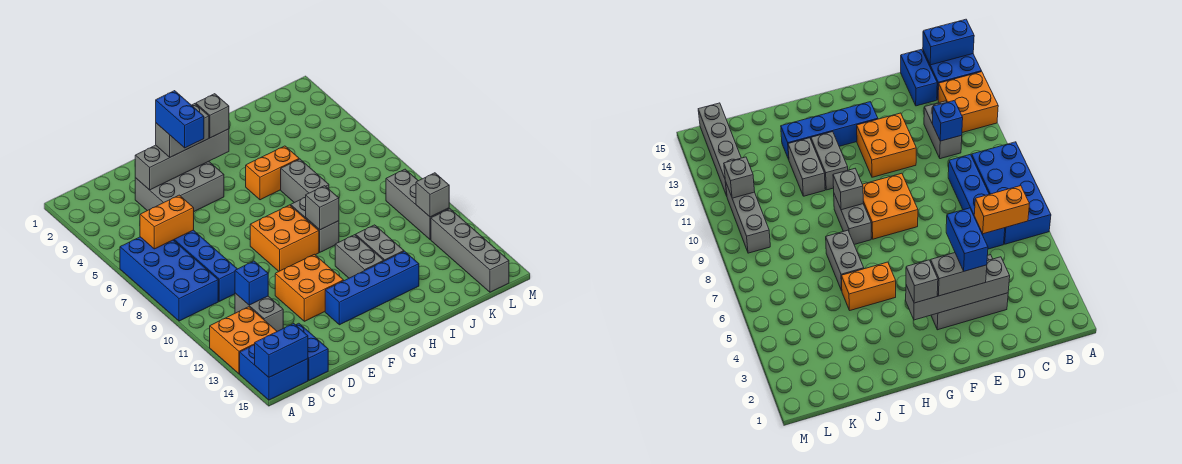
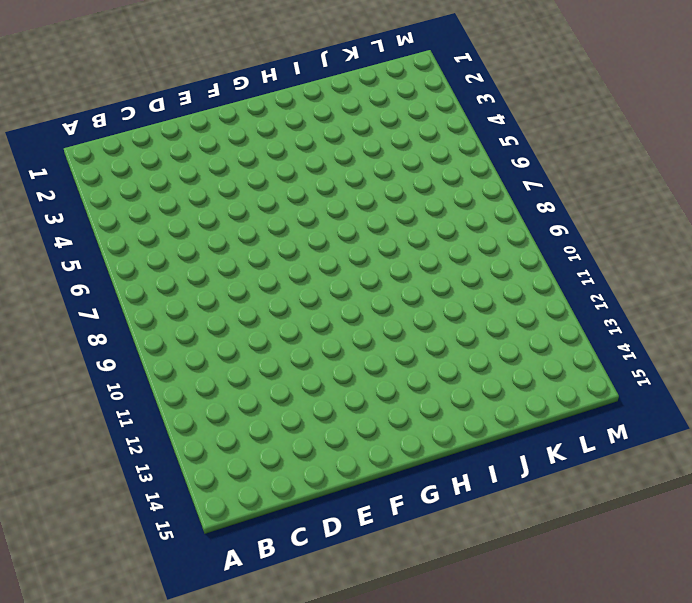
none -> blue brick A6:B9 level 1
none -> orange brick A12:B13 level 1
none -> blue brick A14:B15 level 1

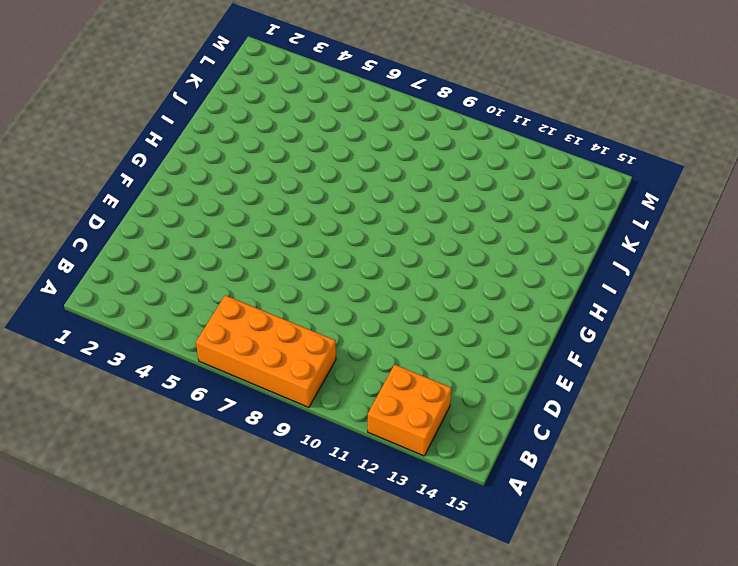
orange brick A6:B9 level 1 -> blue brick A6:B9 level 1
none -> blue brick A14:B15 level 1
none -> blue brick C6:C9 level 1
none -> grey brick C11:C12 level 1

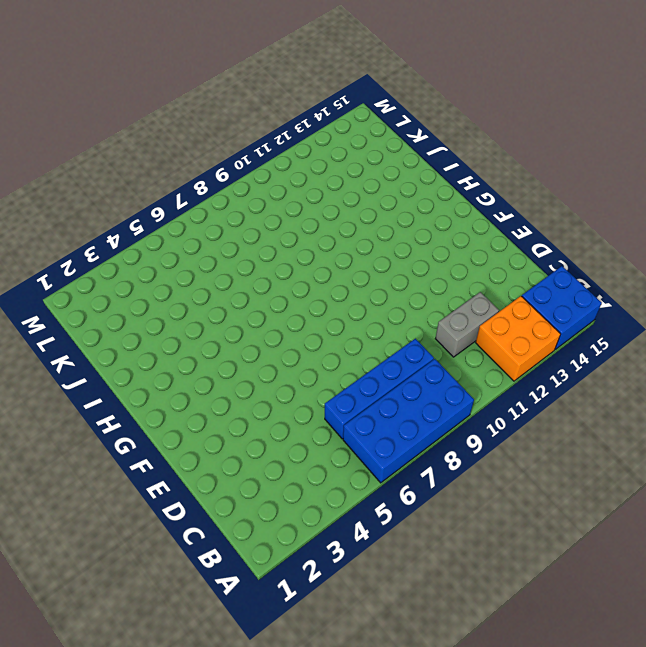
none -> blue brick C14:C15 level 1
none -> grey brick D3:F4 level 1
none -> orange brick E11:F12 level 1

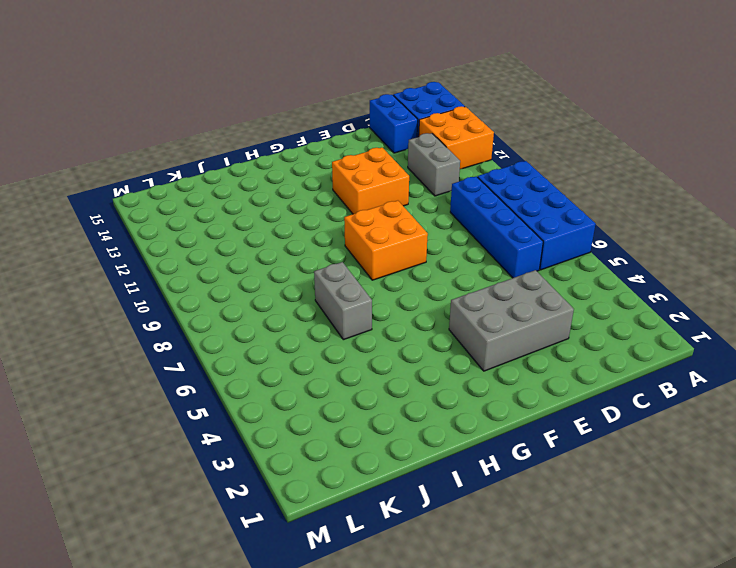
none -> blue brick F13:I13 level 1
none -> orange brick H5:I5 level 1
none -> grey brick H8:H9 level 1

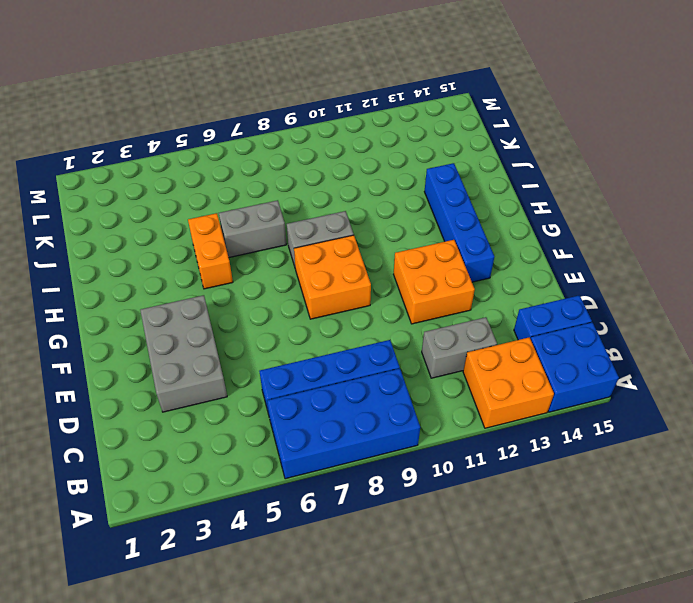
none -> grey brick H11:H12 level 1
none -> grey brick I11:I12 level 1
none -> grey brick L9:L11 level 1

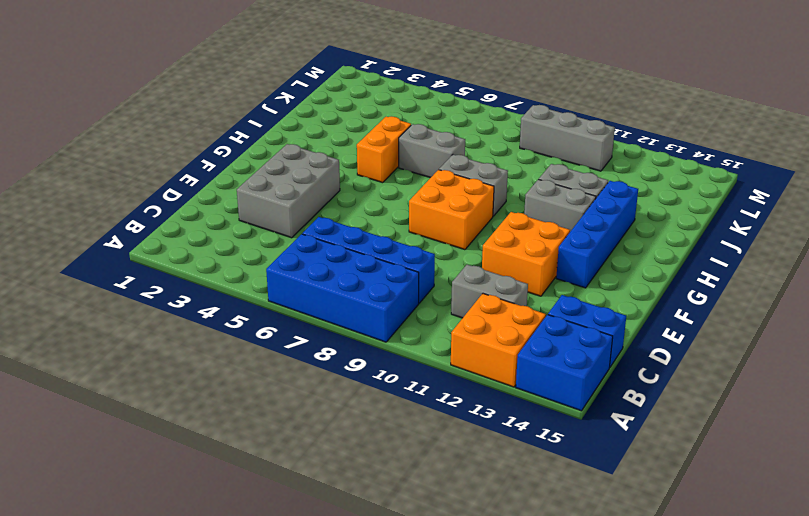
none -> grey brick L12:L15 level 1
none -> blue brick A15:B15 level 2
none -> orange brick B6:C6 level 2

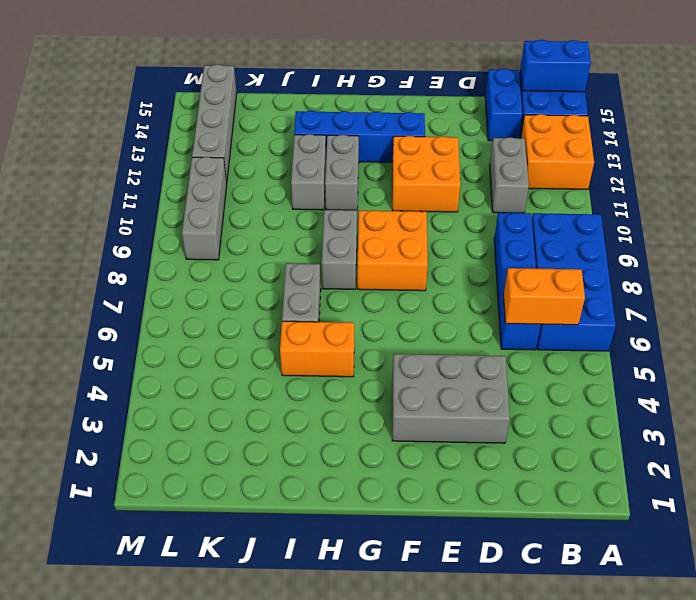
none -> blue brick C11 level 2
none -> grey brick D3:G3 level 2
none -> grey brick H9 level 2

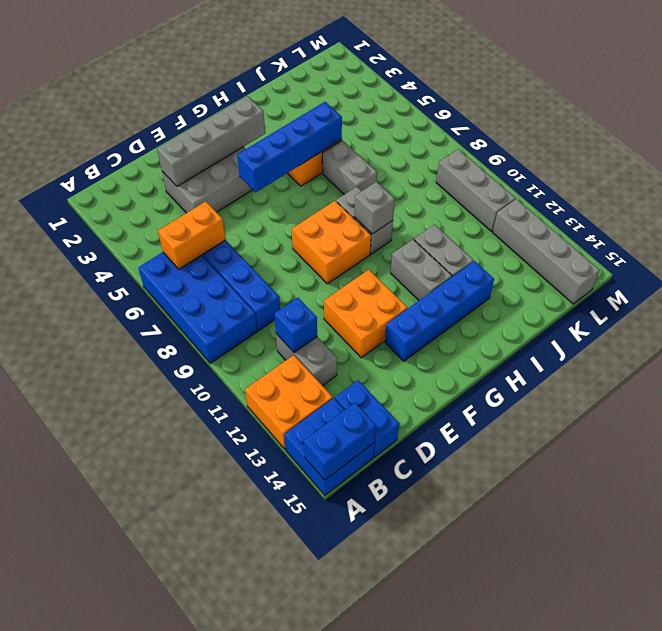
blue brick F5:I5 level 2 -> none
none -> grey brick L11 level 2
none -> grey brick E3:F3 level 3
none -> grey brick G3 level 3

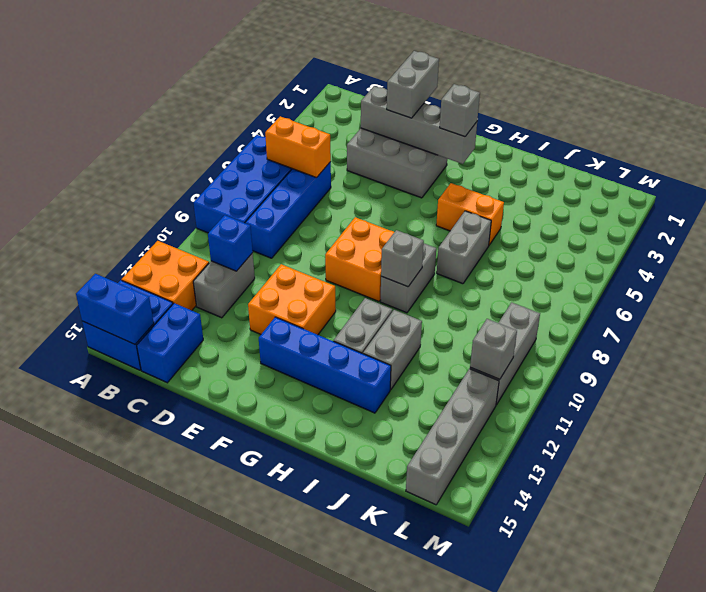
grey brick E2:E3 level 3 -> grey brick E3:F3 level 3
none -> blue brick E3:E4 level 4

